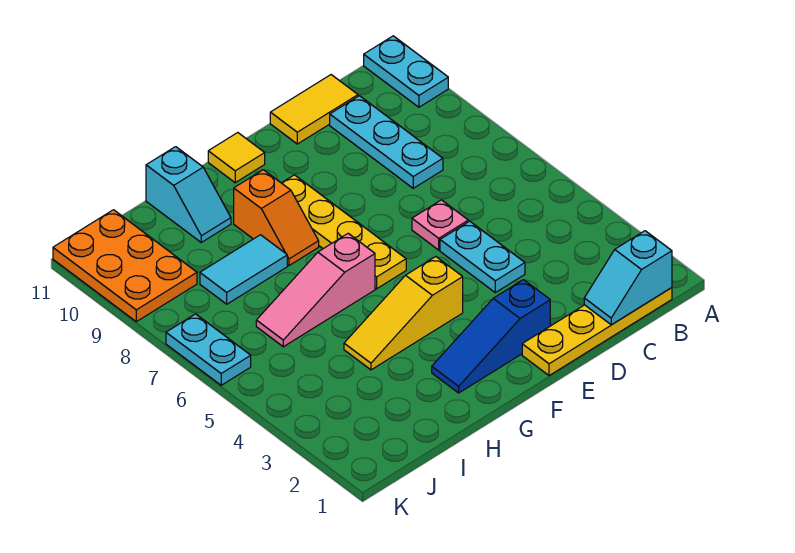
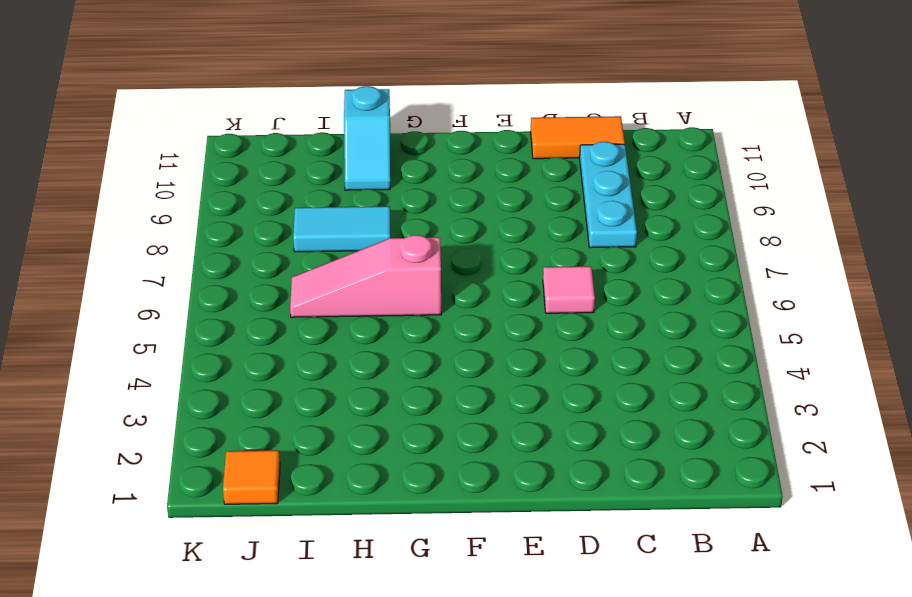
orange tile C11:D11 level 1 -> yellow tile C11:D11 level 1
pink tile D6 level 1 -> pink plate D6 level 1
orange tile J1 level 1 -> none
none -> cyan plate A10:A11 level 1
none -> yellow plate B1:E1 level 1
none -> cyan plate D4:D5 level 1

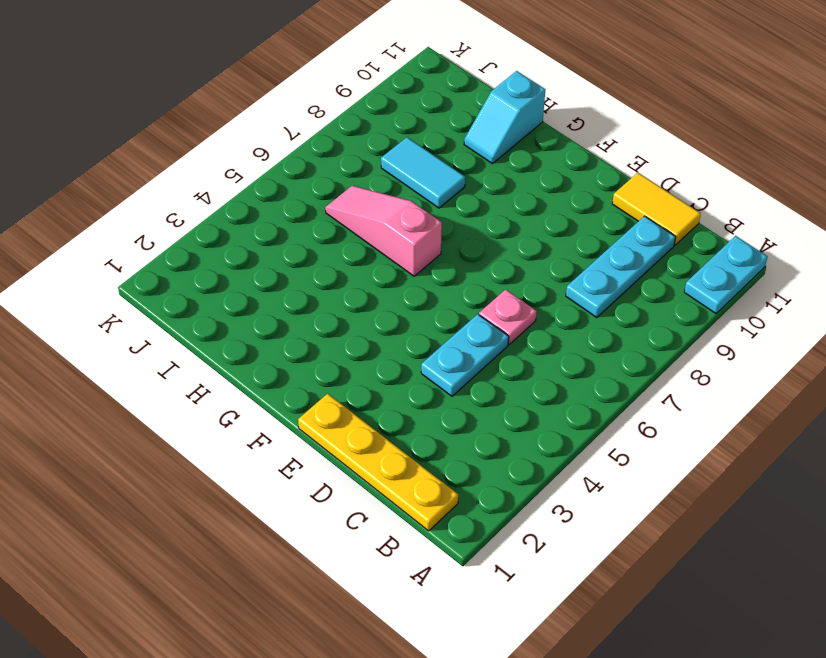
none -> blue slope E2:G2 level 1 top E
none -> yellow slope F4:H4 level 1 top F
none -> yellow plate F6:F9 level 1

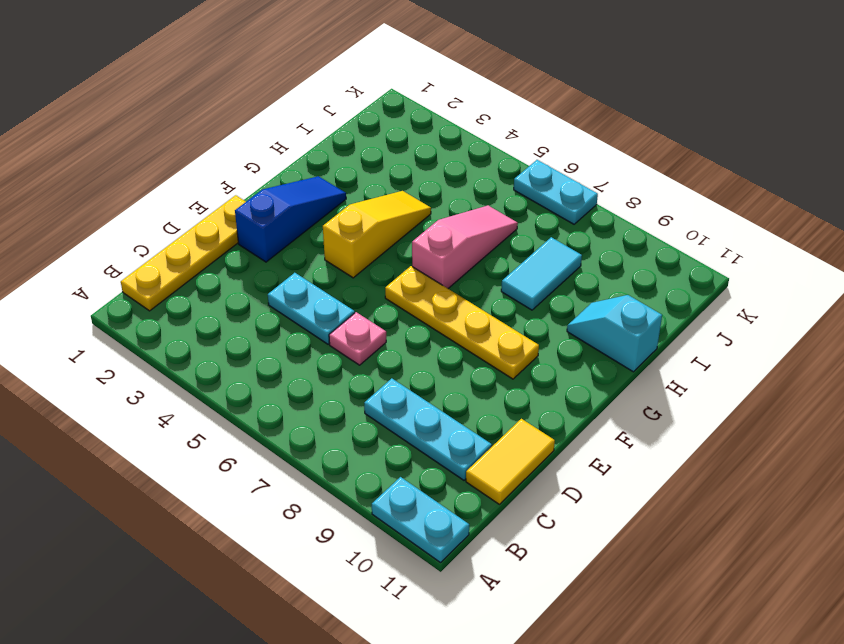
none -> yellow tile F11 level 1
none -> orange slope G8:G9 level 1 top 9
none -> orange plate J9:K11 level 1

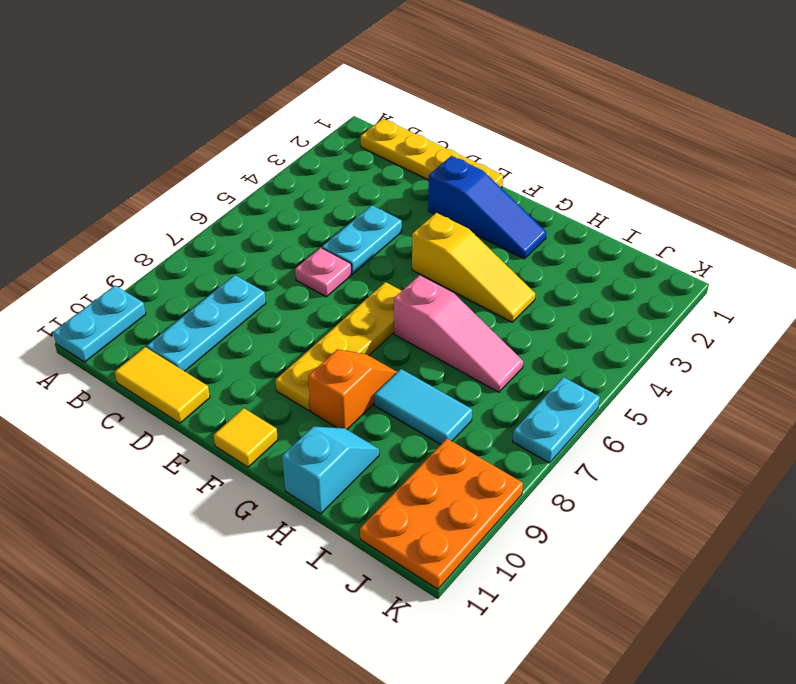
none -> cyan slope B1:C1 level 2 top B

